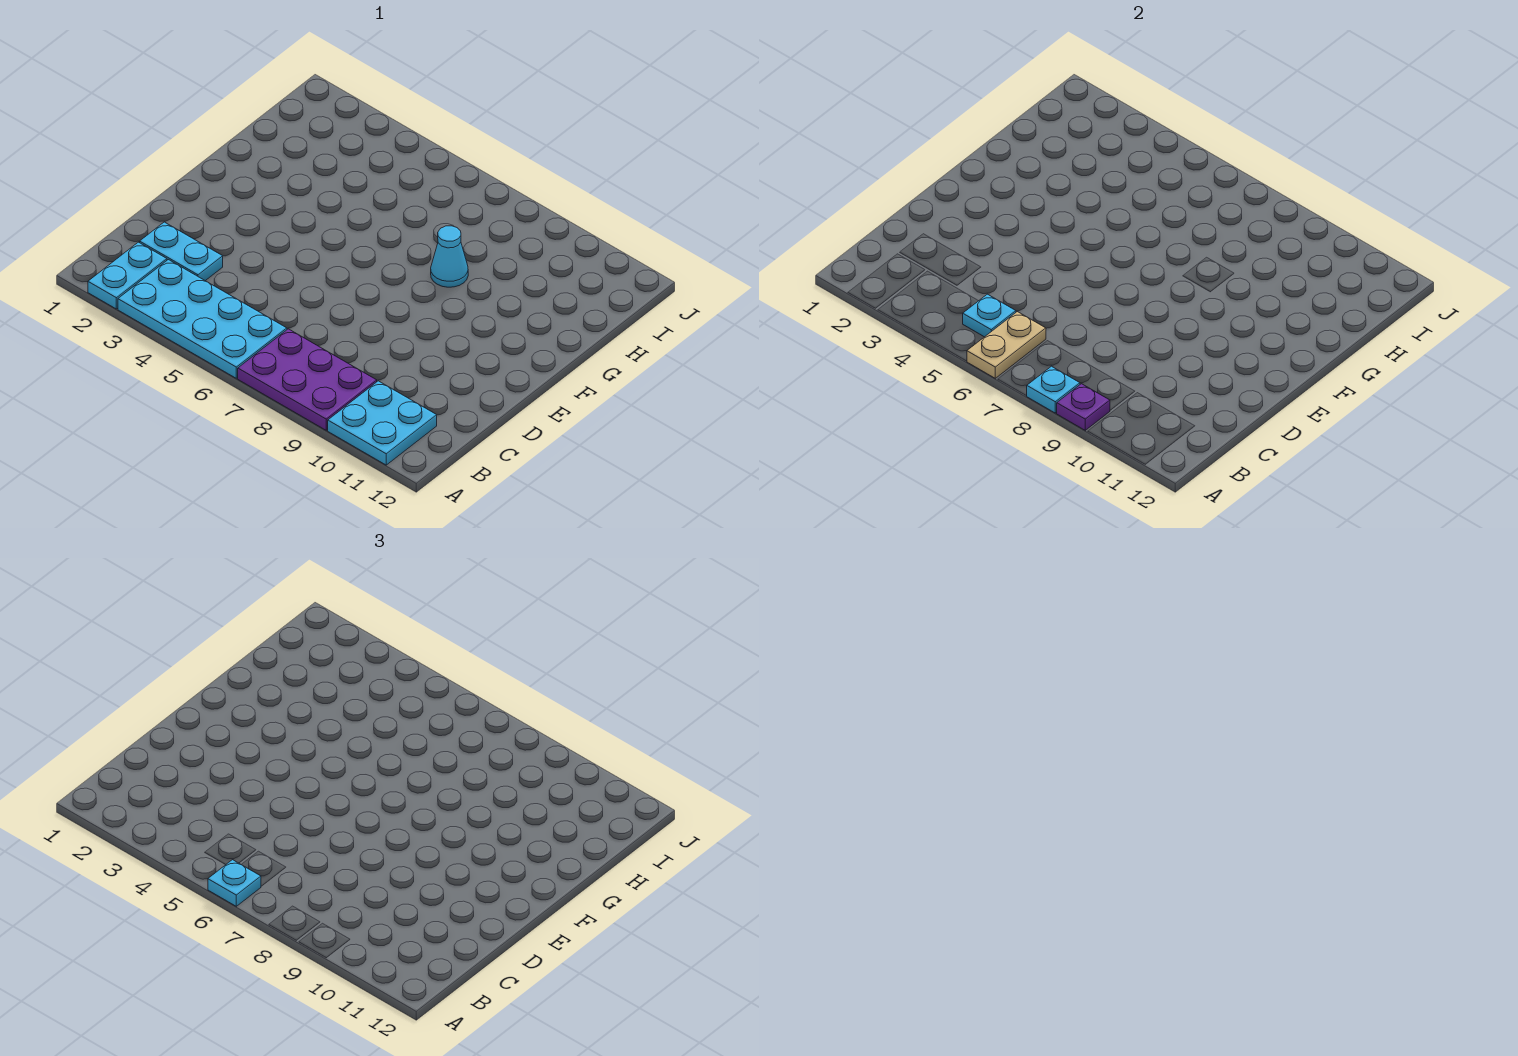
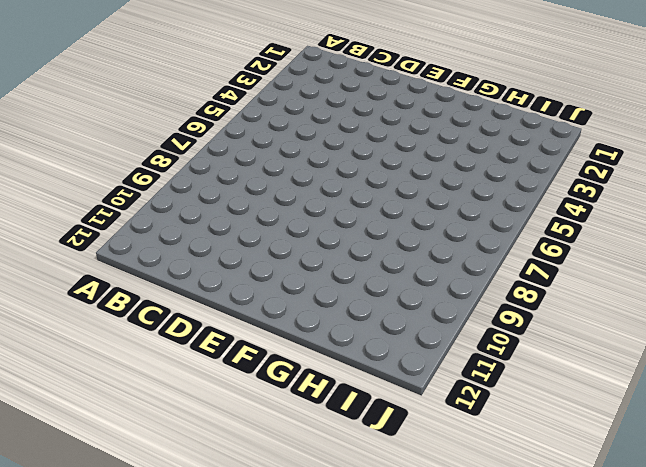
none -> cyan plate A2:B2 level 1
none -> cyan plate A3:B6 level 1

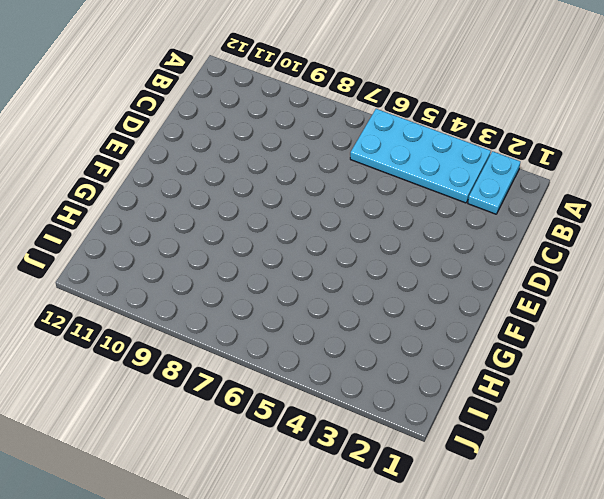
none -> purple plate A7:B9 level 1
none -> cyan plate A10:B11 level 1

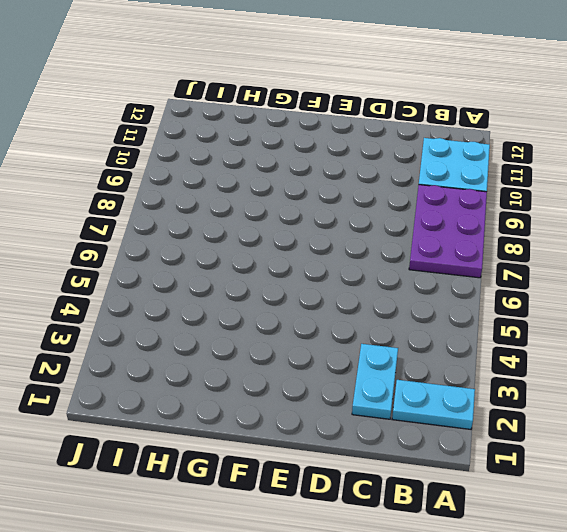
none -> cyan plate A3:B6 level 1
none -> cyan cone G8 level 1

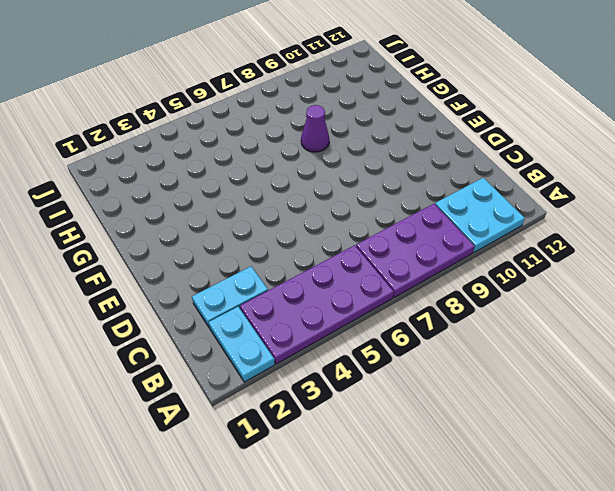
purple plate A3:B6 level 1 -> cyan plate A3:B6 level 1
purple cone G8 level 1 -> cyan cone G8 level 1
none -> tan plate A6:B6 level 2
none -> cyan plate A8 level 2

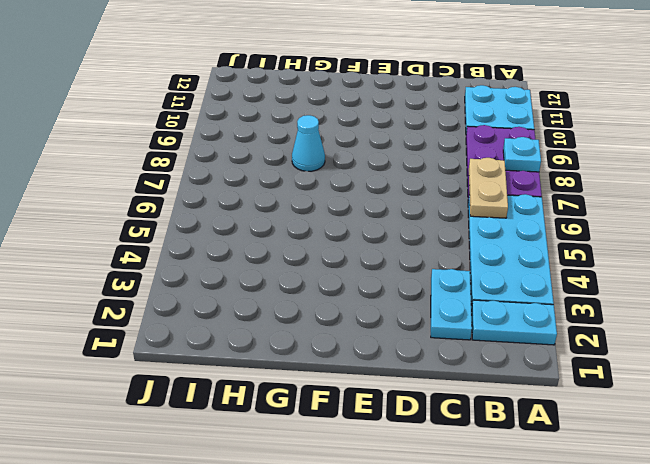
tan plate B6:B7 level 2 -> tan plate A6:B6 level 2
none -> purple plate A9 level 2
none -> cyan plate B5 level 2

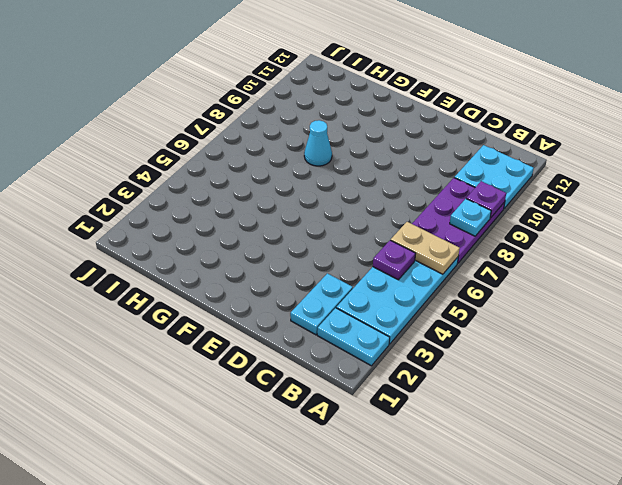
purple plate B5 level 2 -> cyan plate B5 level 2
none -> cyan plate A6 level 3

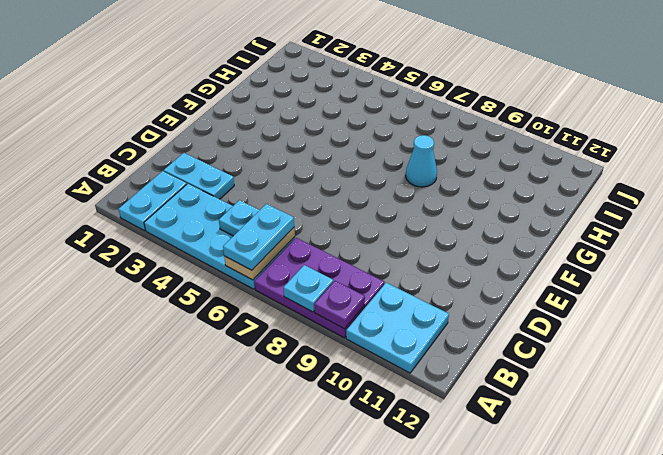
cyan plate A6:B6 level 3 -> cyan plate A6 level 3

